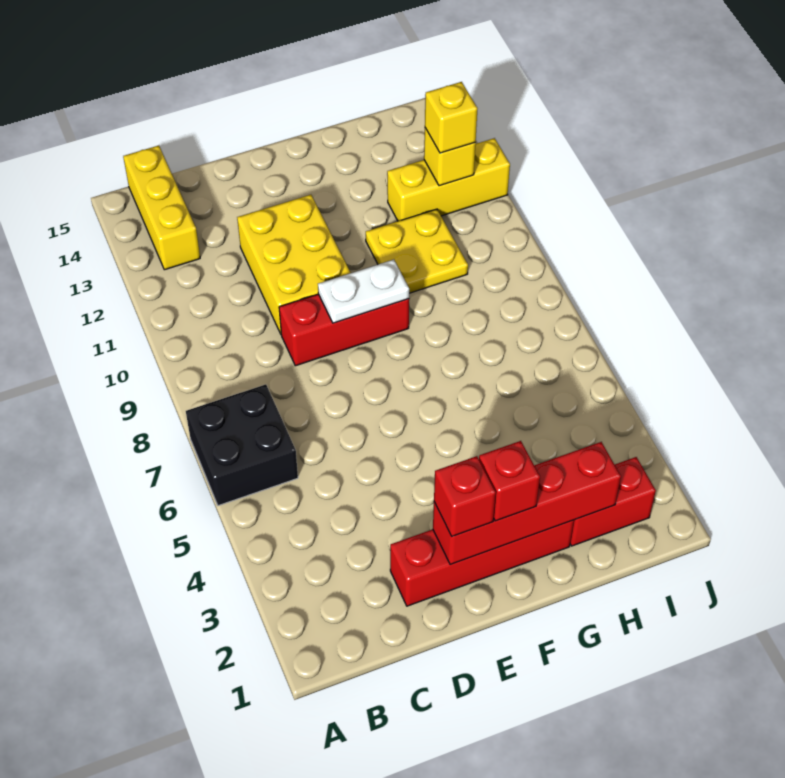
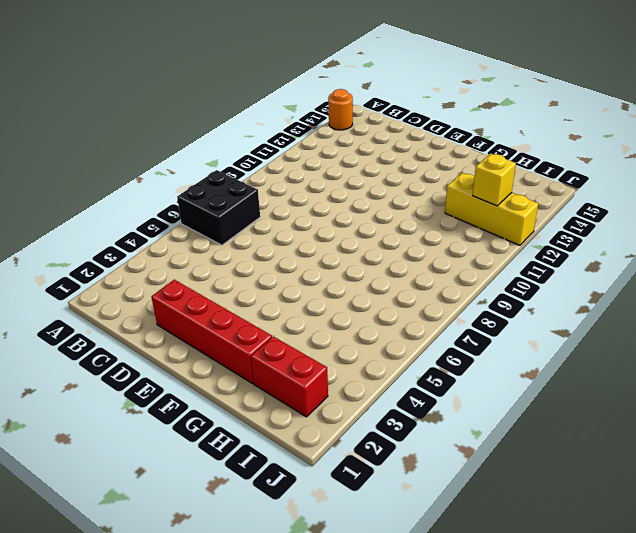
orange round brick A14 level 1 -> none
none -> yellow brick B13:B15 level 1
none -> red brick D9:F9 level 1
none -> yellow brick D10:E12 level 1

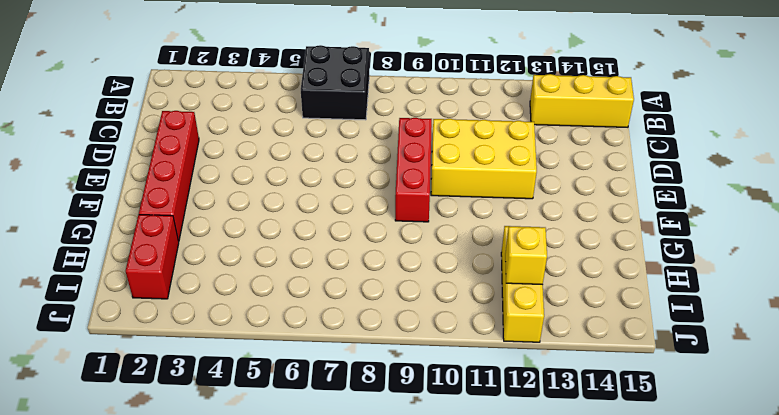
none -> yellow plate G10:H11 level 1
none -> red brick E2:H2 level 2
none -> white plate E9:F9 level 2

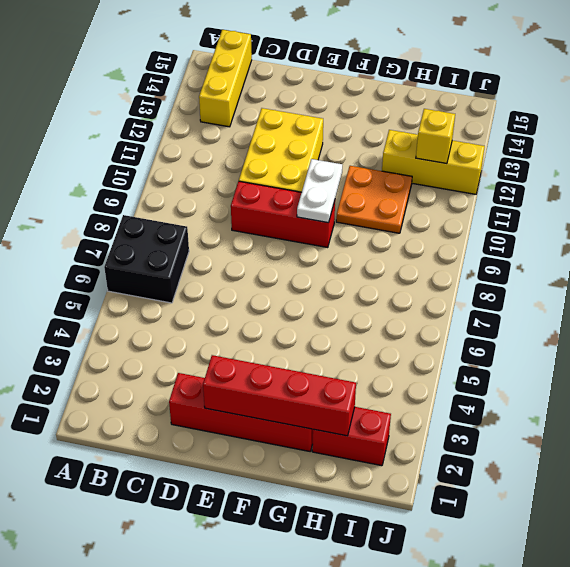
white plate F9:F10 level 2 -> white plate E9:F9 level 2
orange plate G10:H11 level 1 -> yellow plate G10:H11 level 1
none -> red brick E2 level 3
none -> red brick F2 level 3
none -> yellow brick I12 level 3

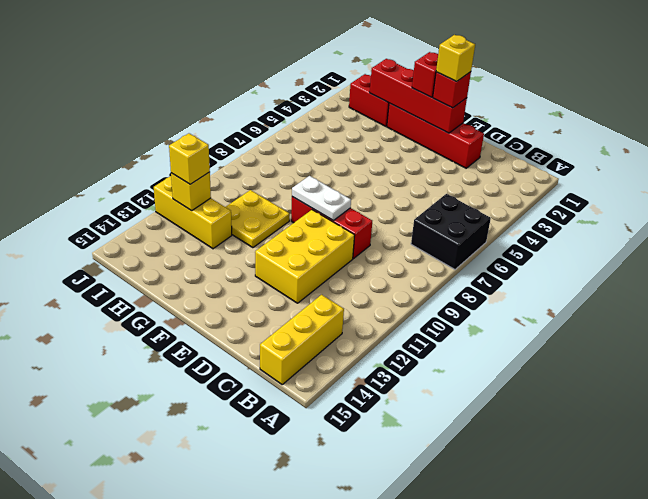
yellow brick E2 level 4 -> none

